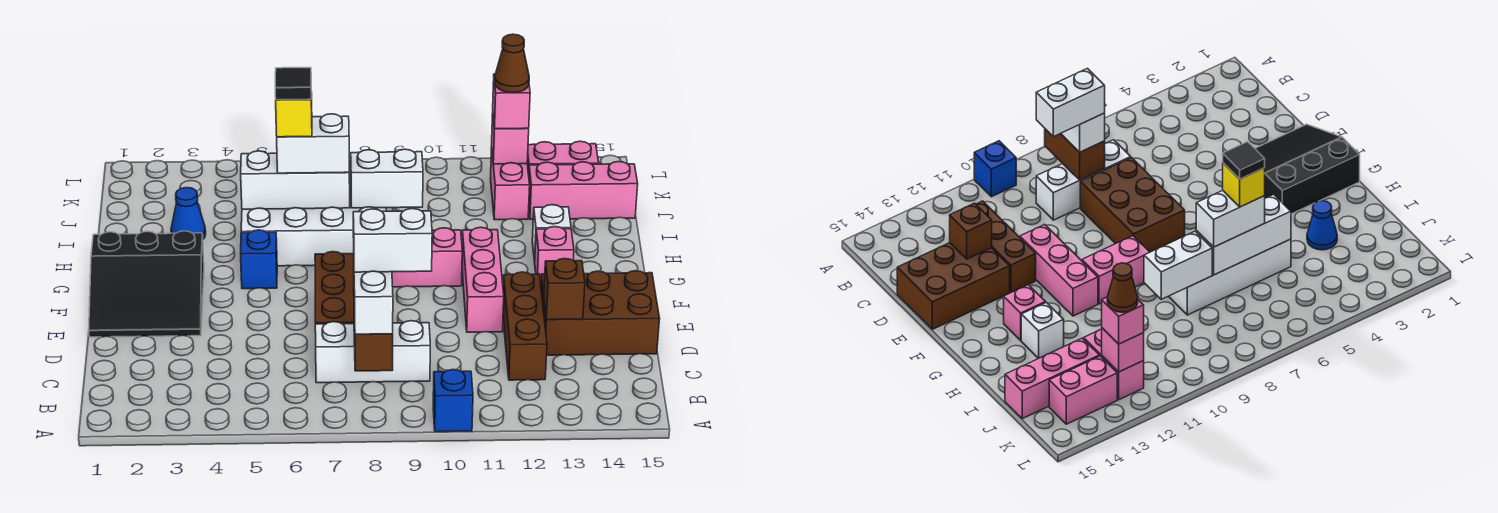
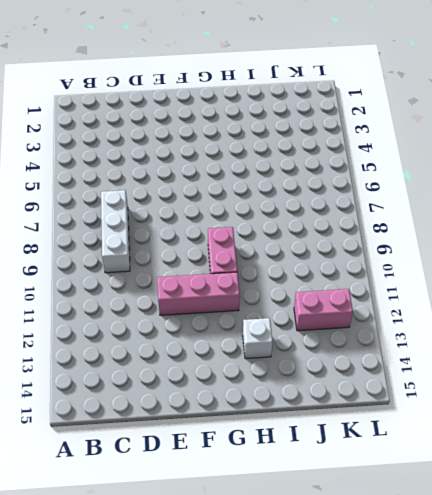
none -> blue brick A10 level 1
none -> brown brick C12:E12 level 1
none -> brown brick D7:F8 level 1

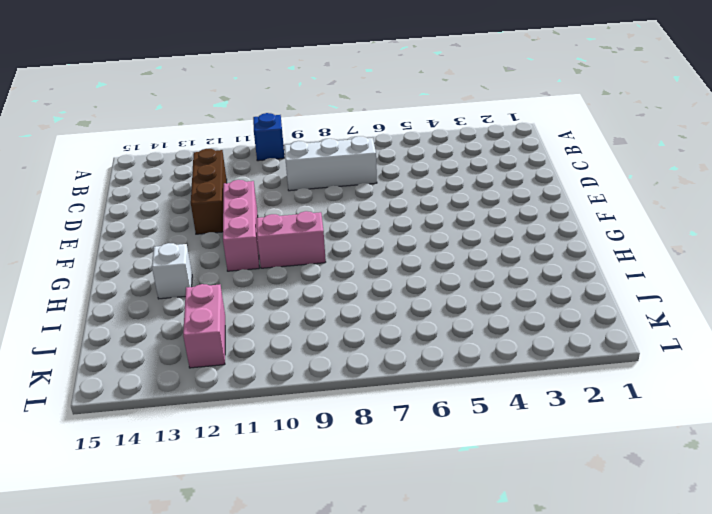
none -> brown brick D7:F8 level 1
none -> brown brick D13:E15 level 1
none -> black slope E1:G3 level 1 top G

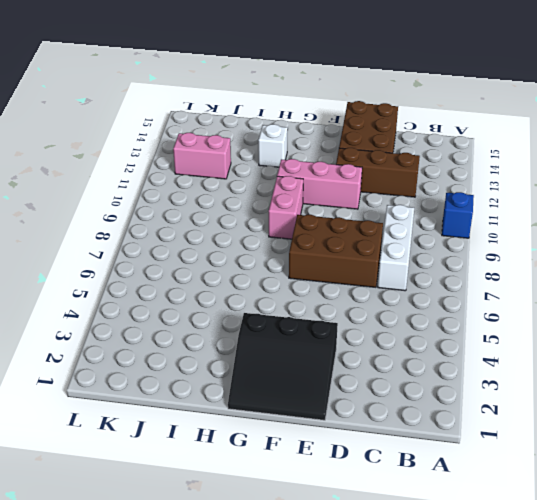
black slope E1:G3 level 1 top 3 -> black slope E1:G3 level 1 top G
none -> blue brick G5 level 1
none -> pink brick G13 level 1
none -> white brick H5:I8 level 1

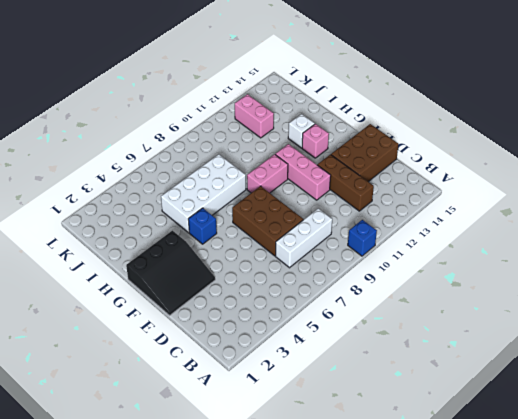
none -> blue cone I3 level 1
none -> pink brick J13:J15 level 1
none -> pink brick K13:K14 level 1

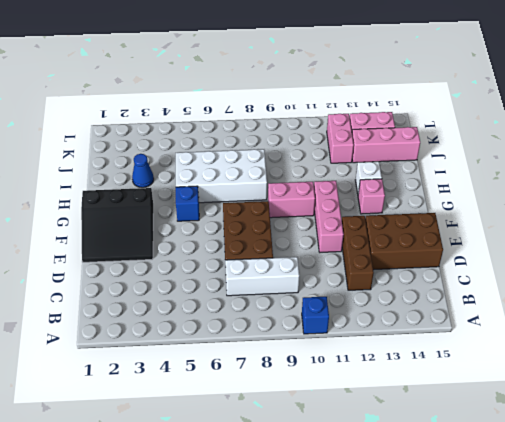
none -> brown brick B8:C8 level 2
none -> brown brick D13 level 2
none -> white brick I5:I7 level 2

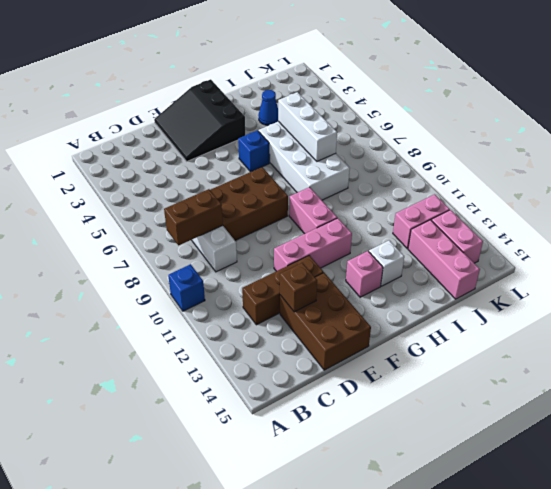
none -> white brick I8:I9 level 2
none -> pink brick K12 level 2
none -> white brick B8:C8 level 3

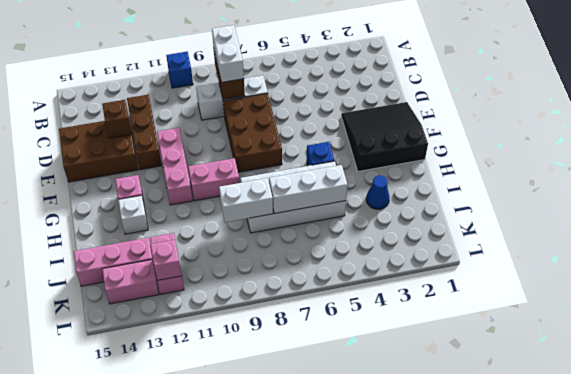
none -> white brick I6:I7 level 3
none -> pink brick K12 level 3
none -> white brick C8:C9 level 4

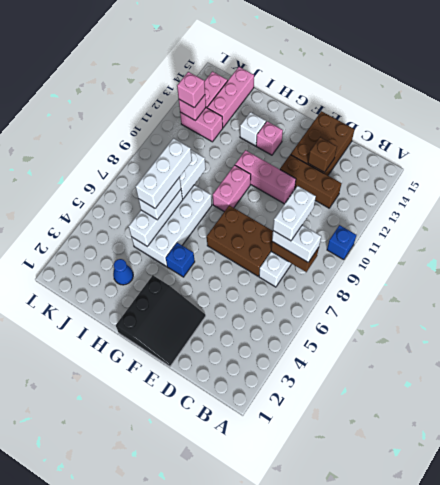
white brick I6:I8 level 4 -> yellow brick I6 level 4
none -> brown cone K12 level 4
none -> black tile I6 level 5

